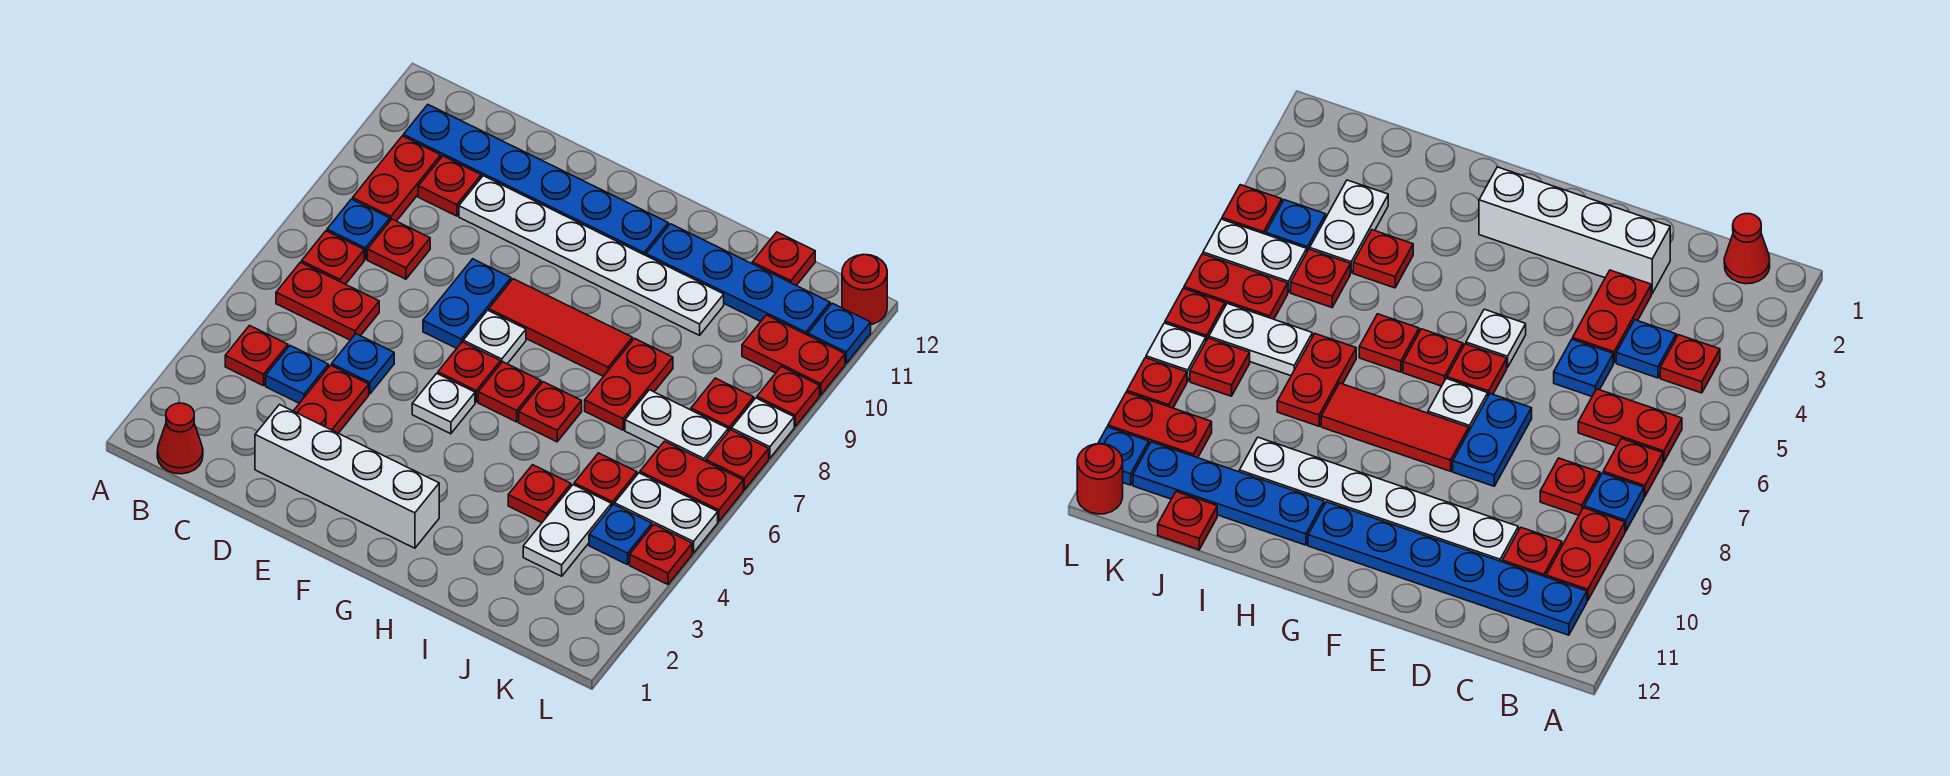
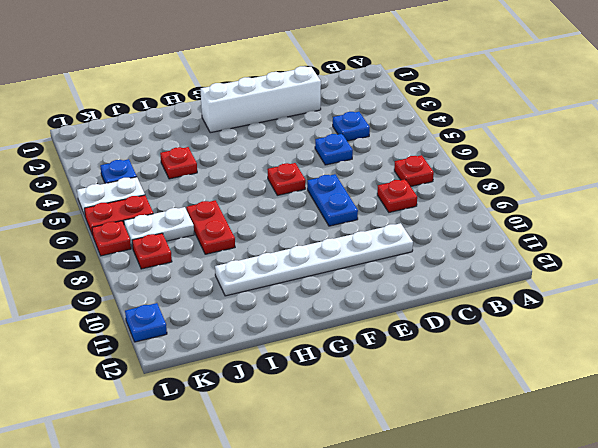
none -> red cone B1 level 1
none -> red plate B4 level 1
none -> red plate B6:C6 level 1
none -> blue plate B8 level 1

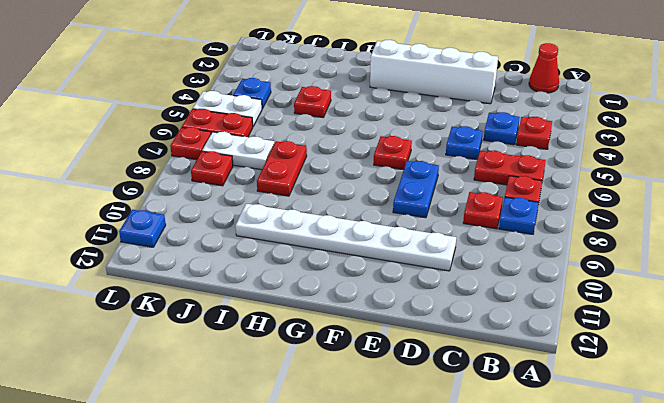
none -> red plate B9:B10 level 1
none -> blue plate B11:G11 level 1
none -> red plate C10 level 1
none -> red plate D3:D4 level 1

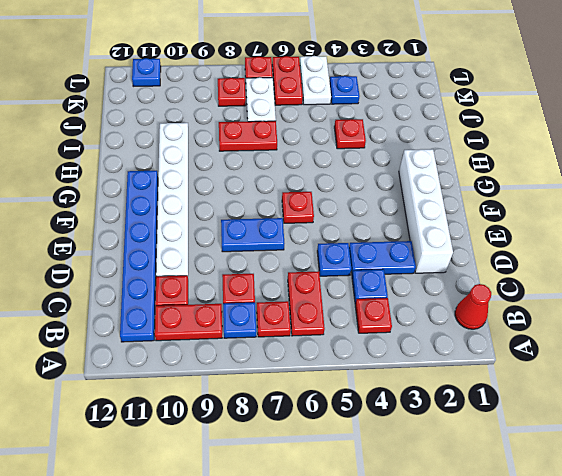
blue plate D3:D4 level 1 -> red plate D3:D4 level 1
none -> white plate F5 level 1
none -> white plate F7 level 1
none -> red tile F8:H8 level 1
none -> red plate G6 level 1

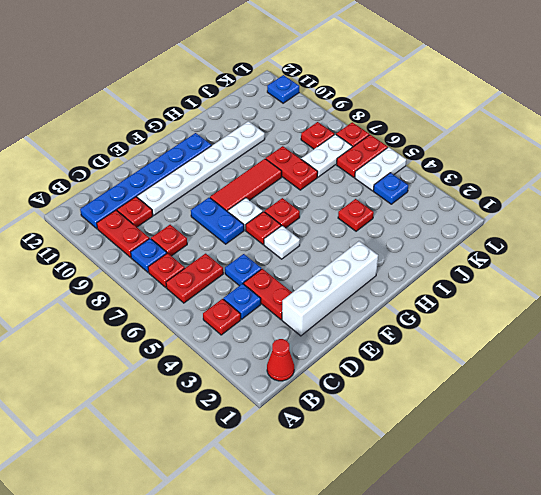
none -> red plate H6 level 1
none -> blue plate H11:K11 level 1
none -> white plate J3:J4 level 1
none -> red plate J5 level 1

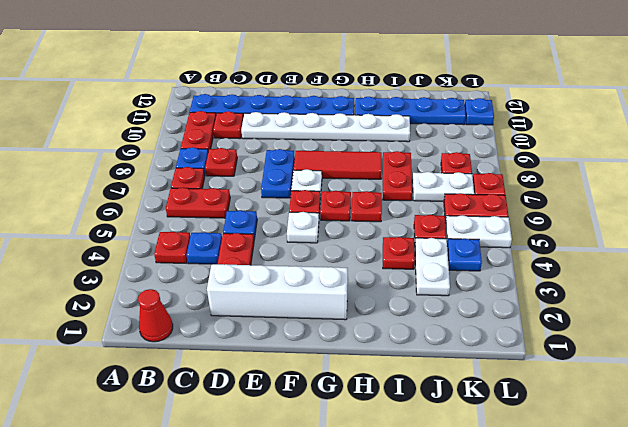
none -> red plate J12 level 1
none -> red plate K10:L10 level 1
none -> red plate L4 level 1
none -> white plate L8 level 1

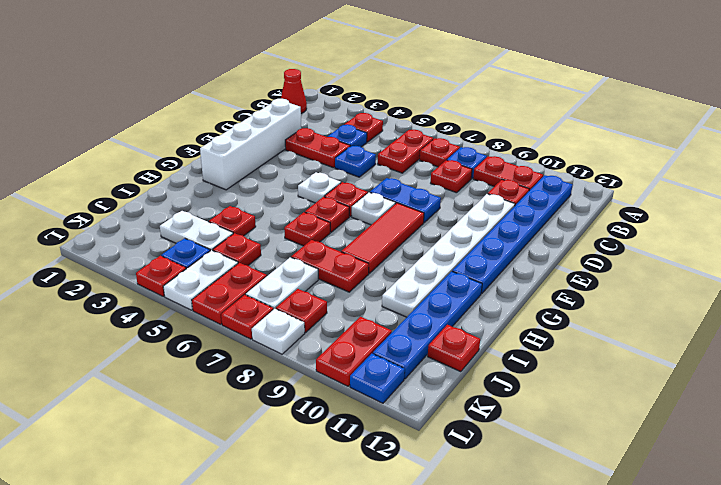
none -> red plate L9 level 1
none -> red round brick L12 level 1

